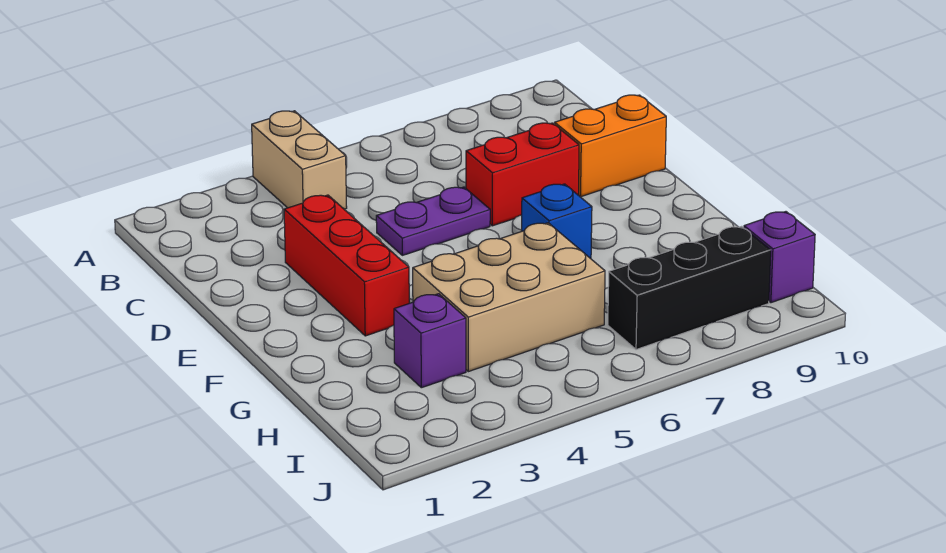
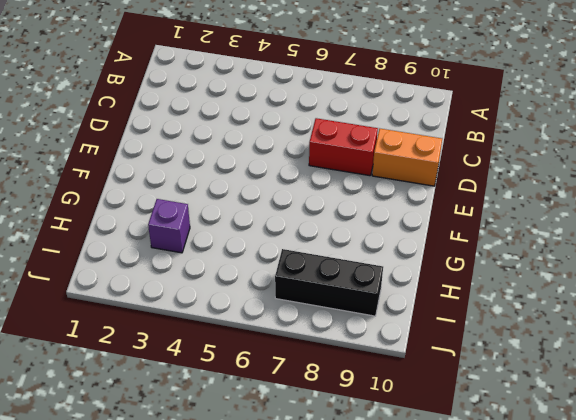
none -> tan brick A4:B4 level 1
none -> red brick D3:F3 level 1

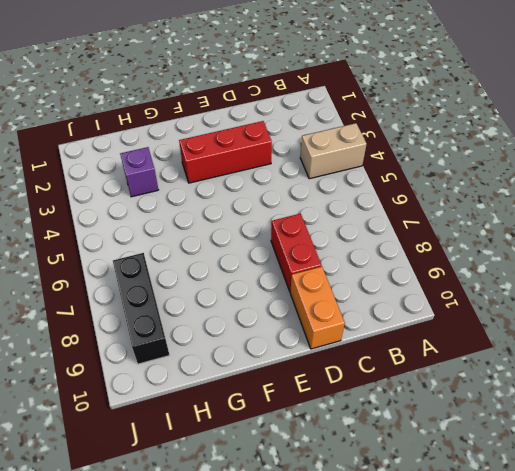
none -> purple plate D5:D6 level 1
none -> blue brick F7 level 1

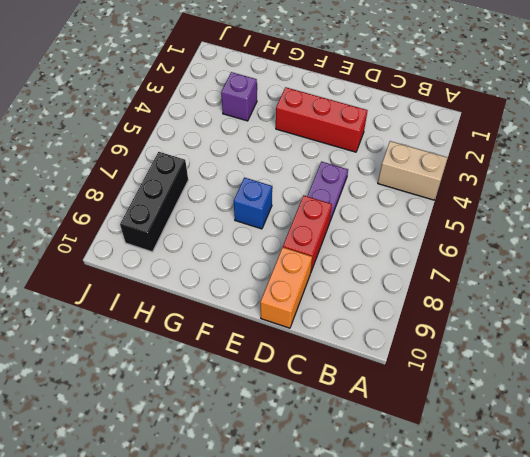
none -> tan brick G4:H6 level 1
none -> purple brick I10 level 1

